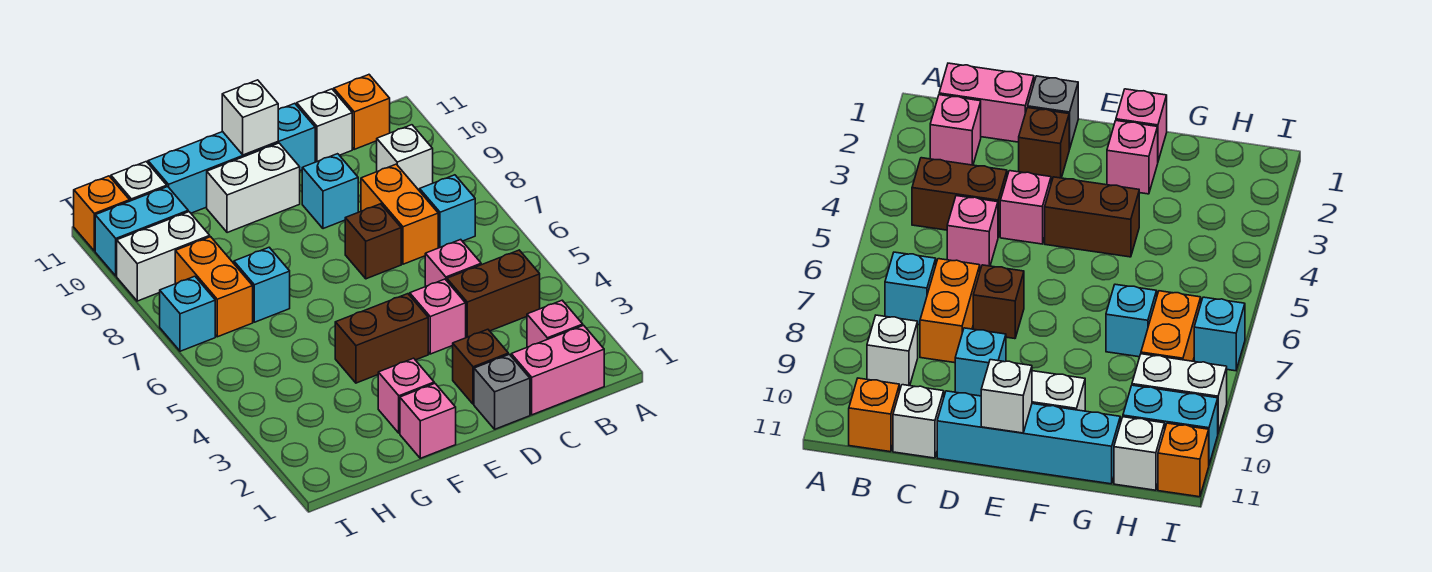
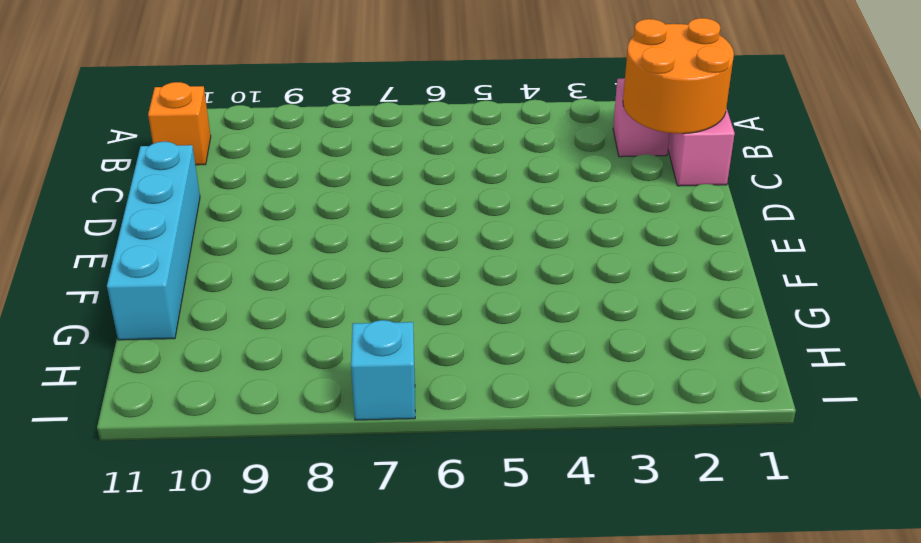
orange round brick B1:C2 level 2 -> none
none -> brown brick B4:C4 level 1
none -> cyan brick B7 level 1
none -> white brick B9 level 1

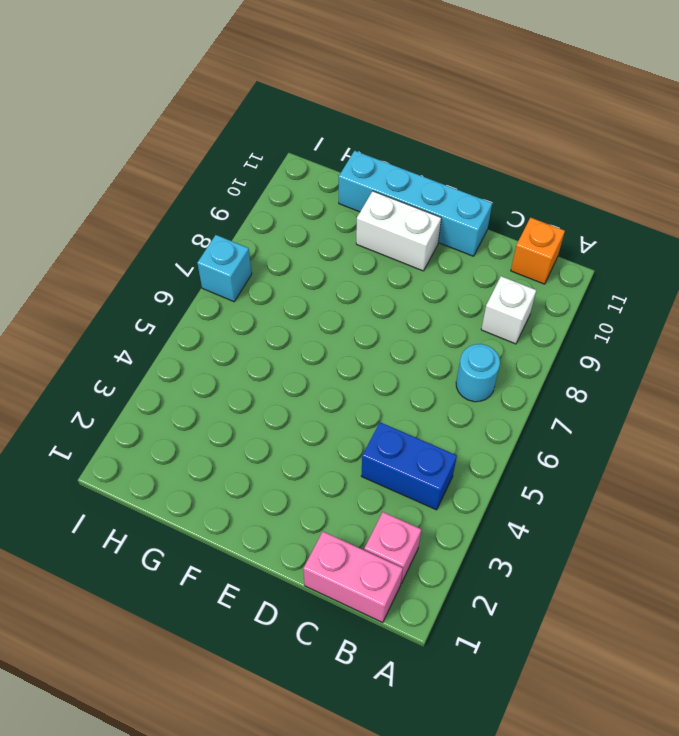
blue brick B4:C4 level 1 -> brown brick B4:C4 level 1
cyan round brick B7 level 1 -> cyan brick B7 level 1
none -> pink brick C5 level 1
none -> orange brick C7:C8 level 1
none -> white brick C11 level 1

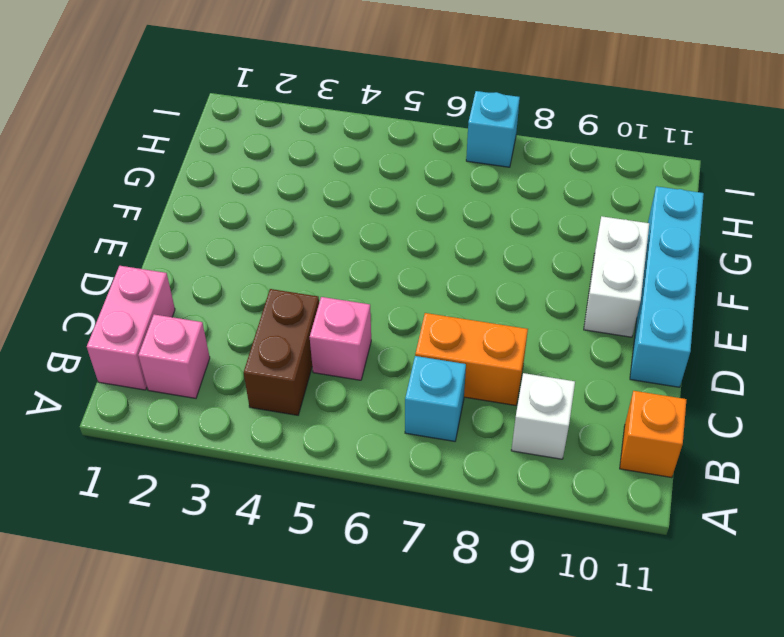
none -> white brick C11 level 1
none -> grey brick D1 level 1
none -> brown brick D2 level 1

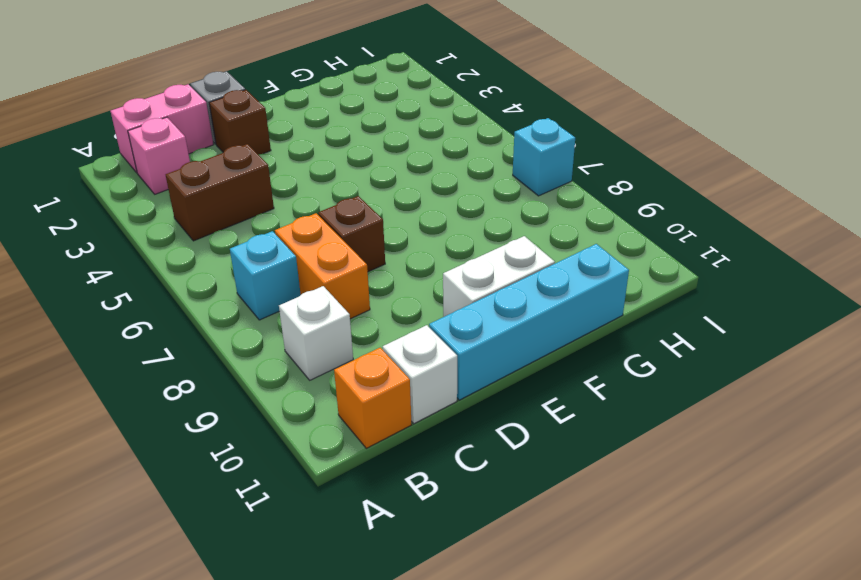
none -> pink brick C5 level 1
none -> pink brick D4 level 1
none -> cyan brick D9 level 1

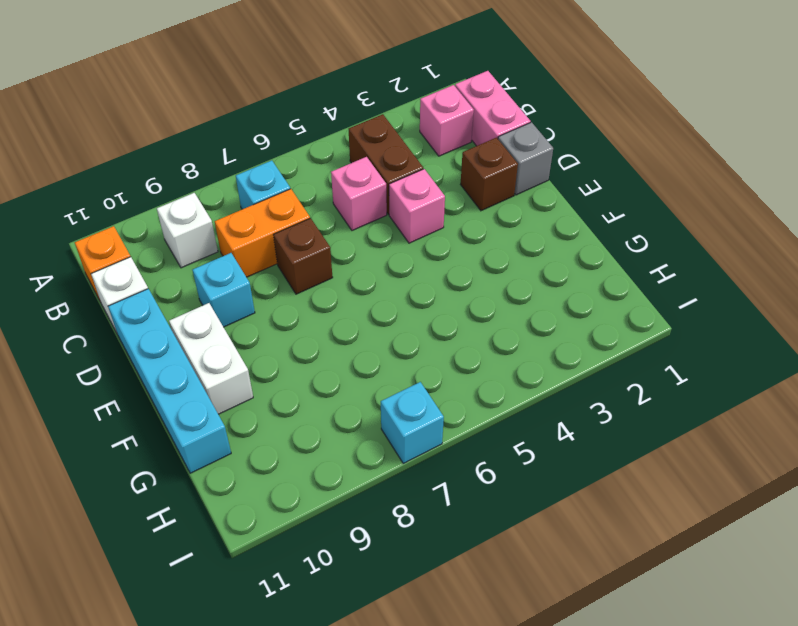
none -> brown brick E4:F4 level 1
none -> pink brick F1 level 1
none -> pink brick F2 level 1

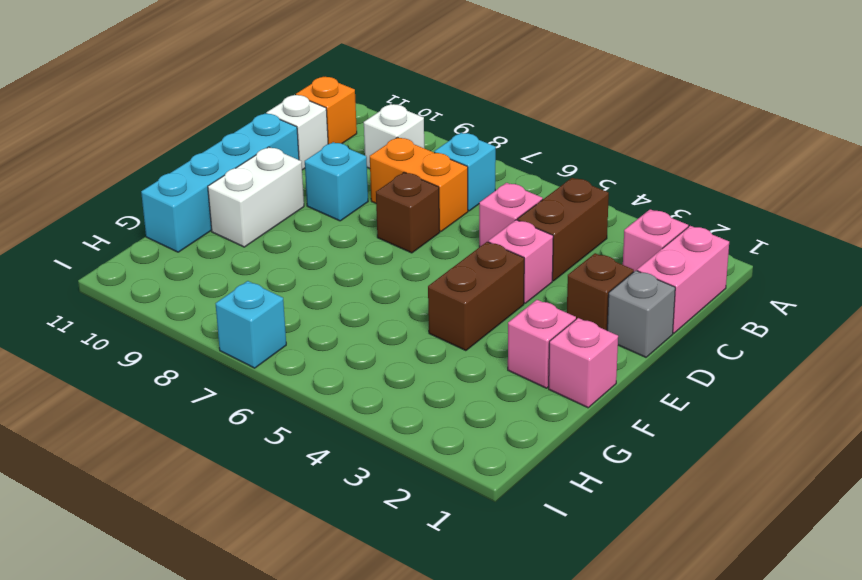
none -> cyan brick G7 level 1
none -> orange brick H7:H8 level 1
none -> white brick H9:I9 level 1

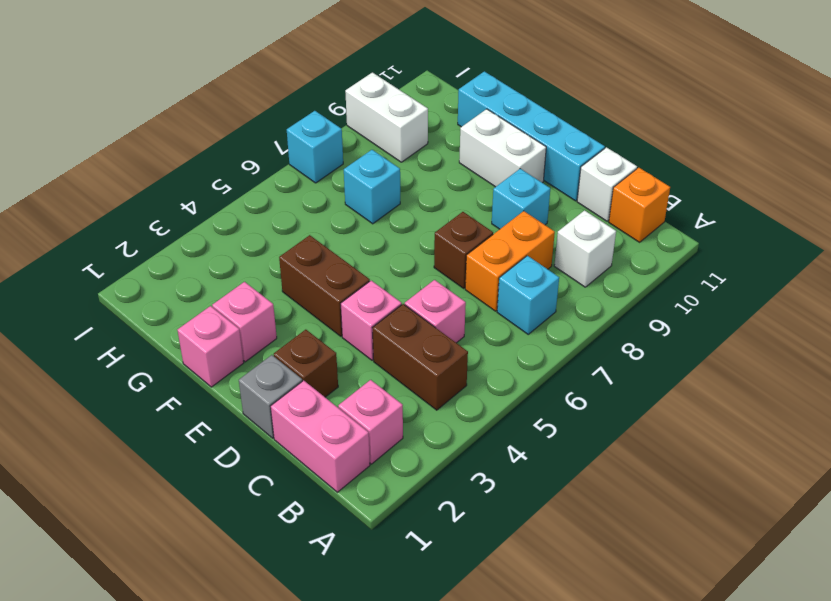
none -> orange brick H7:H8 level 1
none -> cyan brick H10:I10 level 1
none -> white brick H11 level 1

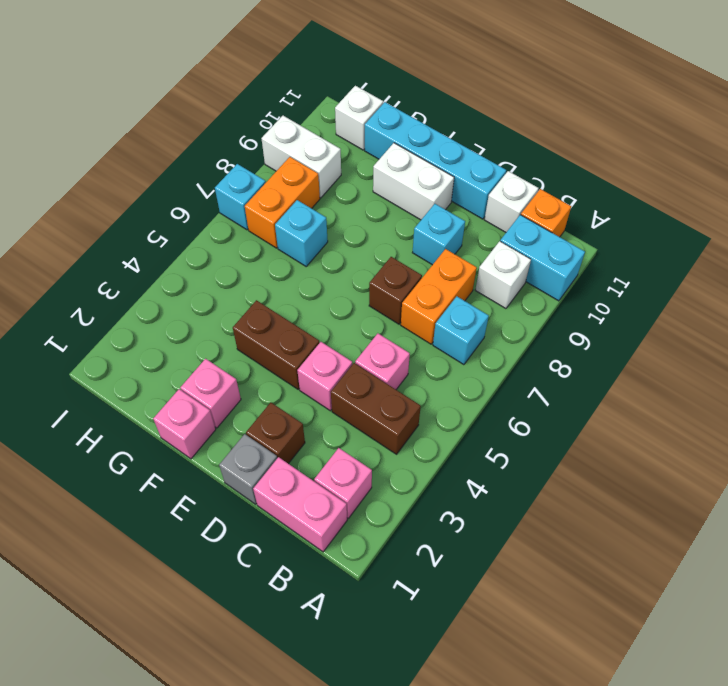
cyan brick A10:B10 level 1 -> cyan brick H10:I10 level 1
none -> orange brick I11 level 1
none -> white brick E11 level 2

